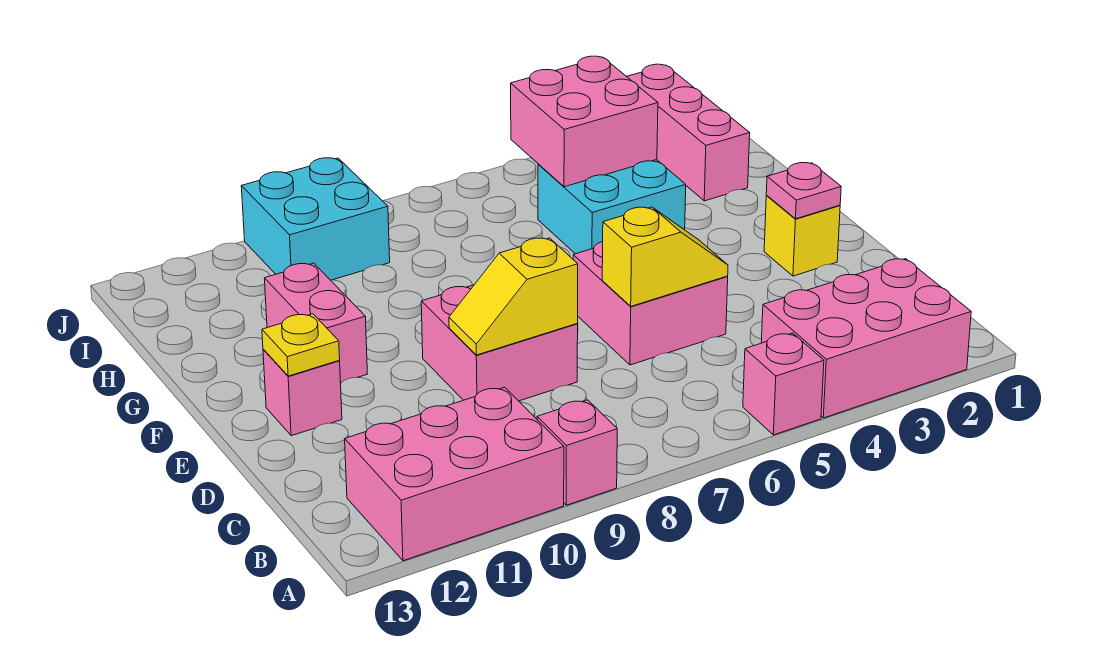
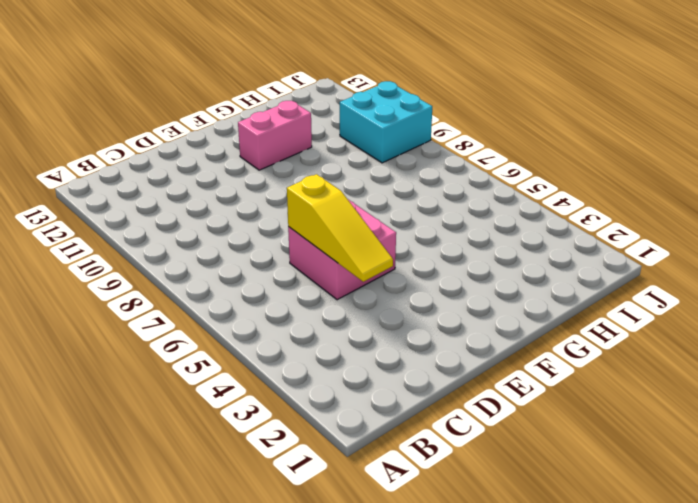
yellow slope D4:D6 level 2 top 6 -> yellow slope D5:D6 level 2 top 6
none -> pink brick A2:B4 level 1
none -> pink brick A5 level 1
none -> pink brick A9 level 1

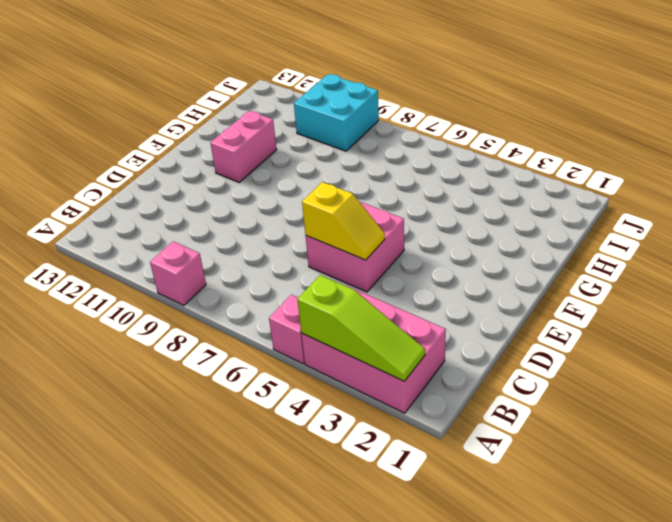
lime slope A2:A4 level 2 top 4 -> none
none -> pink brick A10:B12 level 1
none -> pink brick D8:E9 level 1
none -> yellow brick E2 level 1

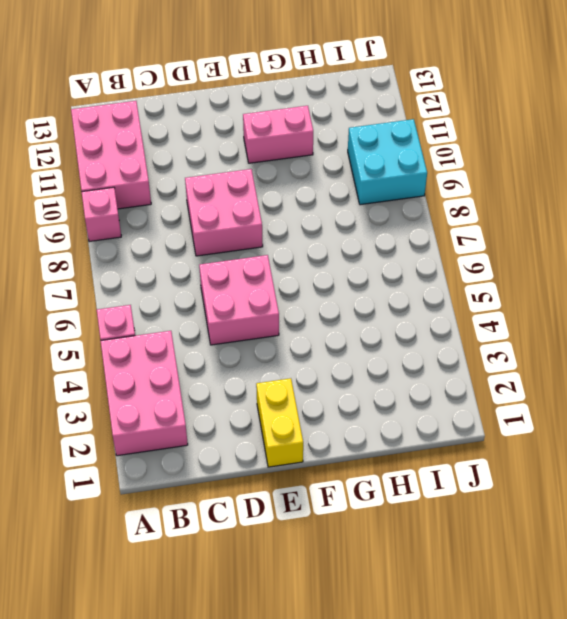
yellow brick E1:E2 level 1 -> yellow brick E2 level 1
none -> pink brick E12 level 1
none -> cyan brick G4:H5 level 1
none -> pink brick H2:J2 level 1

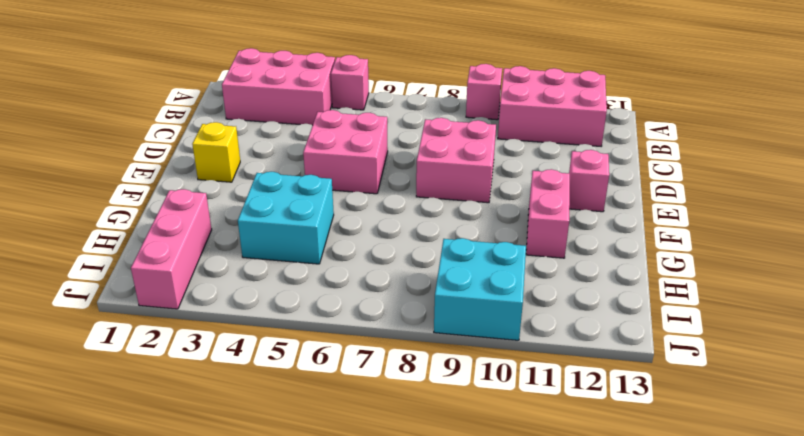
none -> yellow slope D5:D6 level 2 top 6
none -> yellow slope D8:D9 level 2 top 8
none -> pink plate E2 level 2

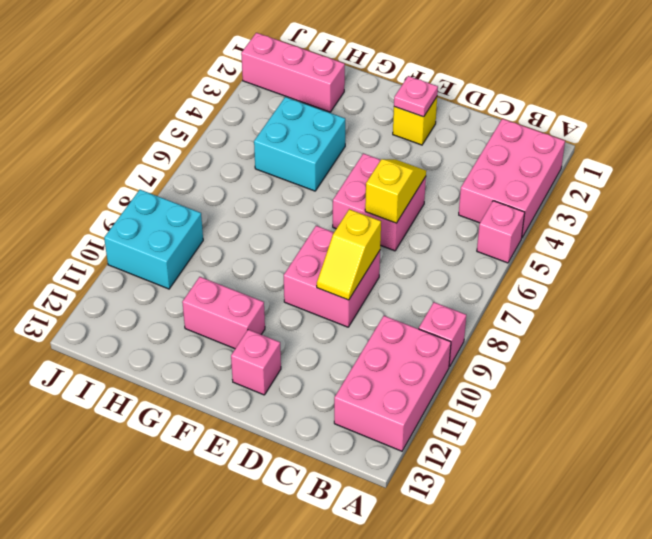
none -> yellow plate E12 level 2
none -> pink brick H4:I5 level 2

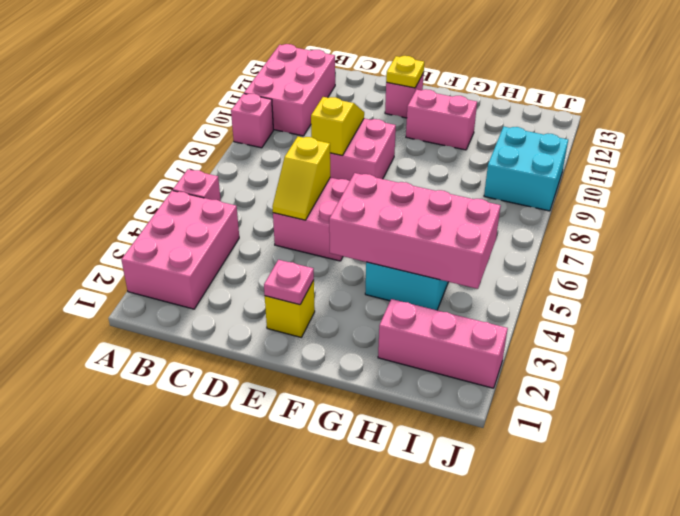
pink brick F4:I5 level 2 -> pink brick H4:I5 level 2

